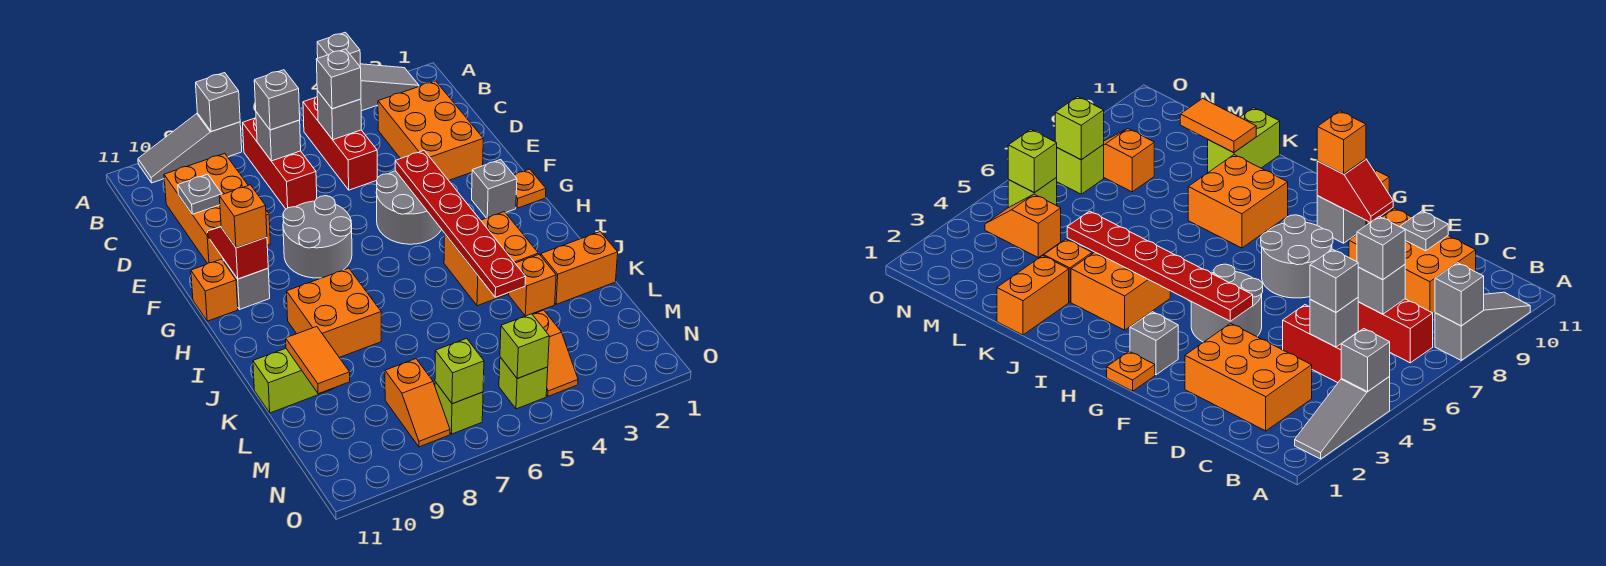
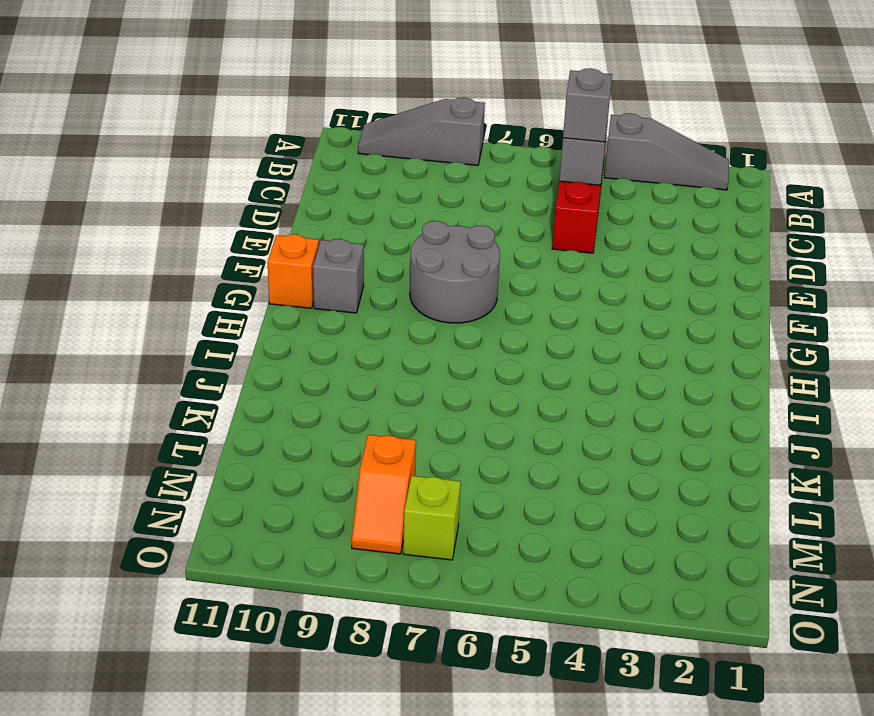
none -> red brick B7:D7 level 1
none -> orange brick C2:E3 level 1
none -> orange brick C9:E10 level 1
none -> grey round brick F4:G5 level 1

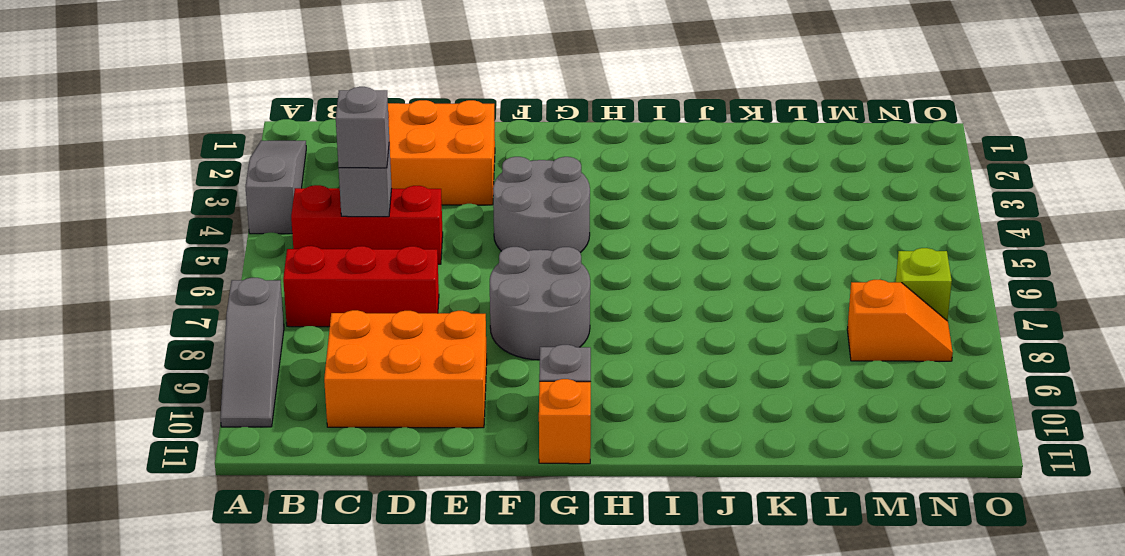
none -> orange plate G1 level 1
none -> grey brick G2 level 1
none -> orange brick I3:J4 level 1
none -> orange brick I8:J9 level 1

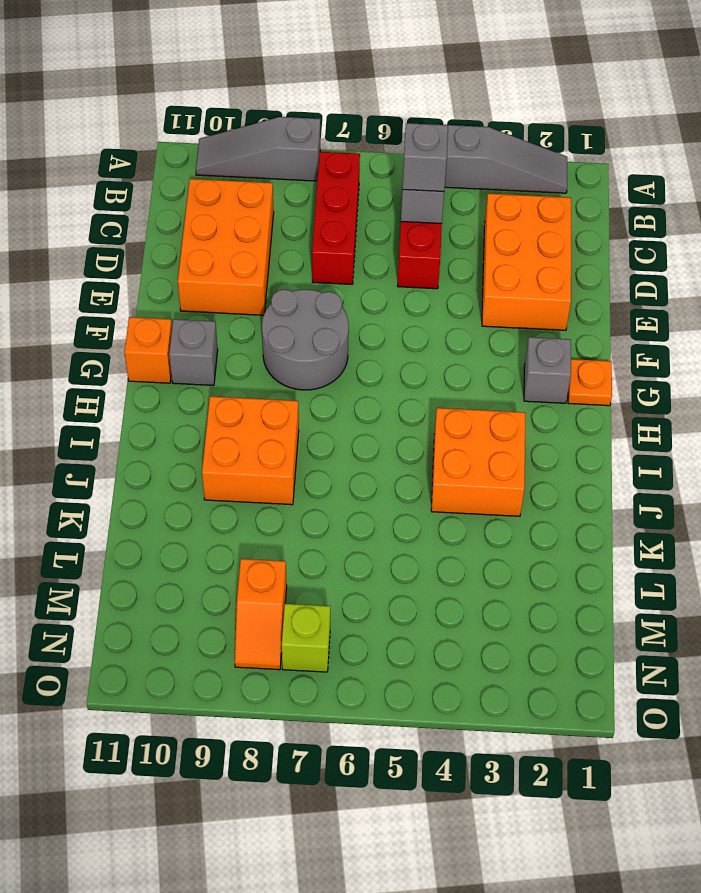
none -> grey round brick F4:G5 level 1
none -> orange brick K1:K2 level 1
none -> orange brick K3 level 1
none -> lime brick K10:K11 level 1

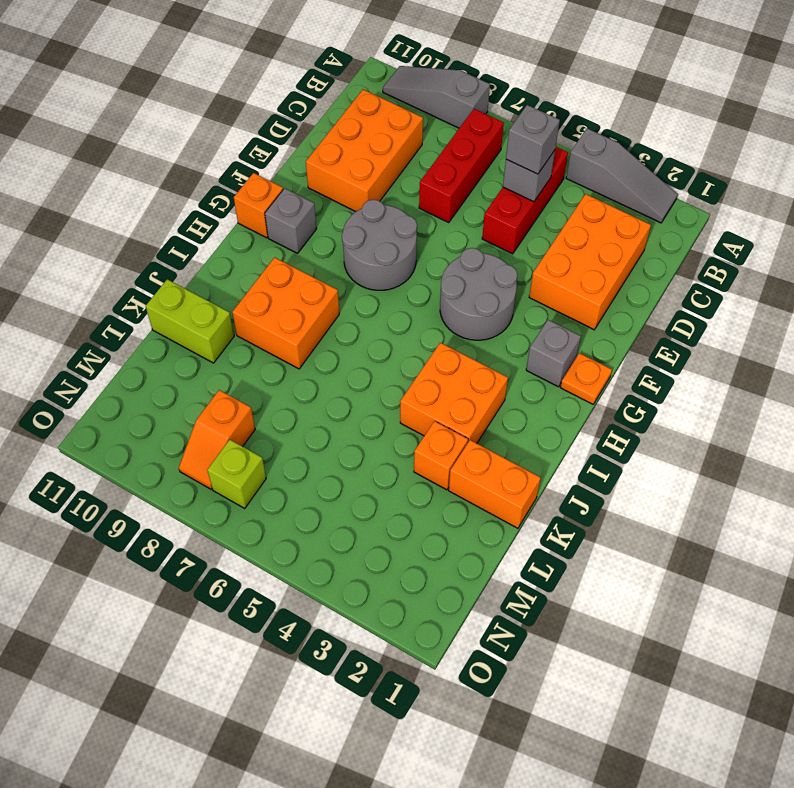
none -> orange slope M4:N4 level 1 top M
none -> lime brick N5 level 1
none -> grey brick A4 level 2
none -> grey brick A8 level 2

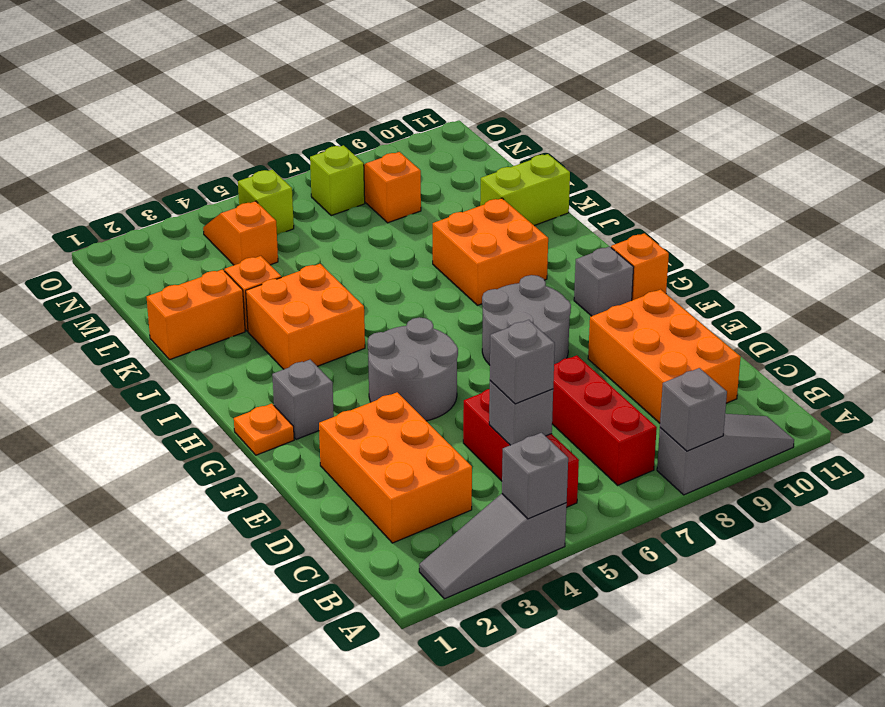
none -> grey brick C7 level 2
none -> grey plate D10 level 2
none -> red plate F4:K4 level 2
none -> red slope F10:G10 level 2 top G

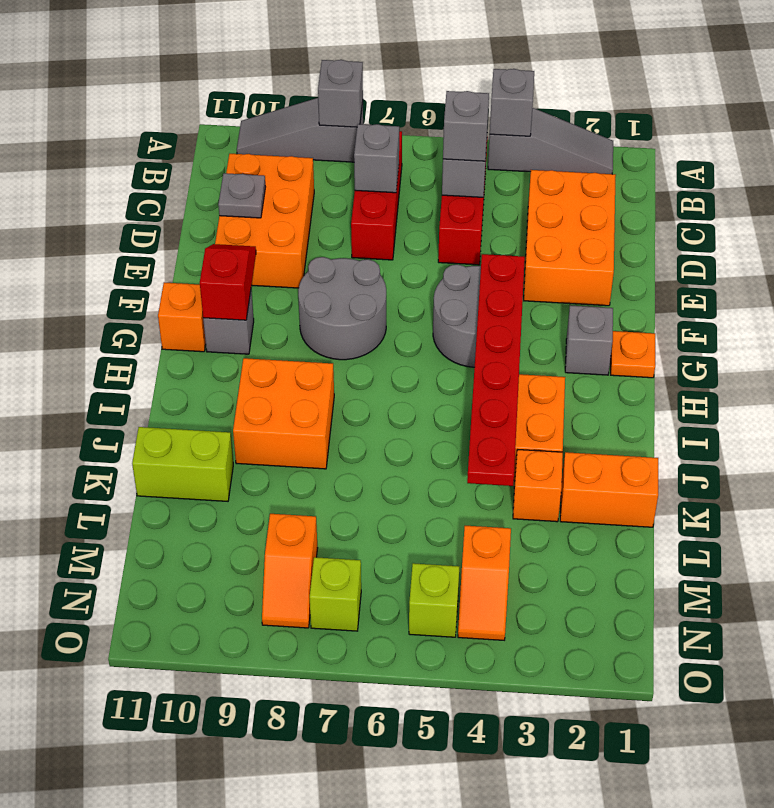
none -> orange tile K10:L10 level 2
none -> lime brick N5 level 2
none -> lime brick N7 level 2
none -> grey brick C7 level 3

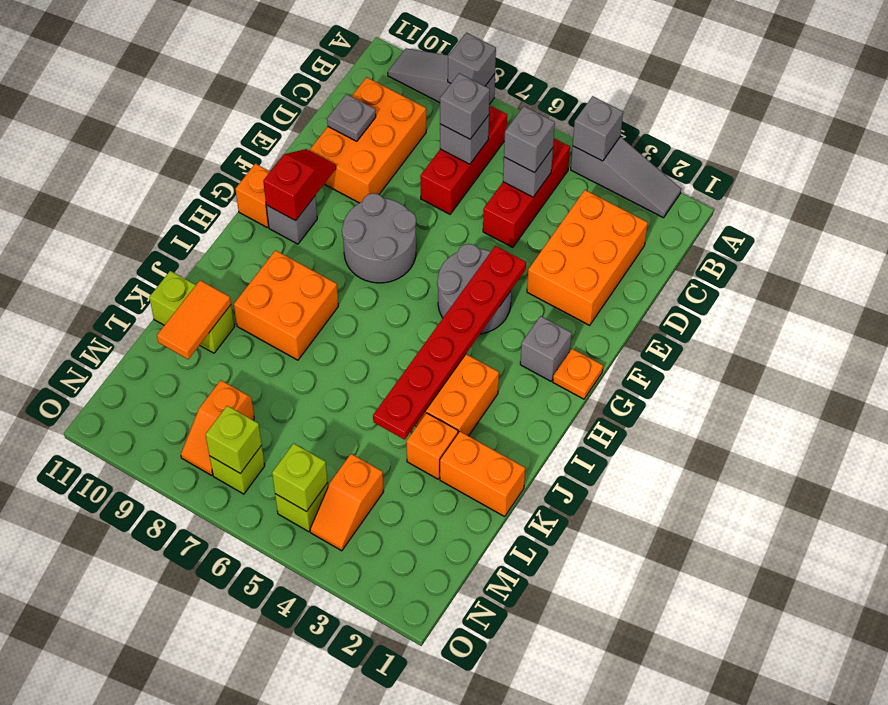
none -> orange brick G10 level 3

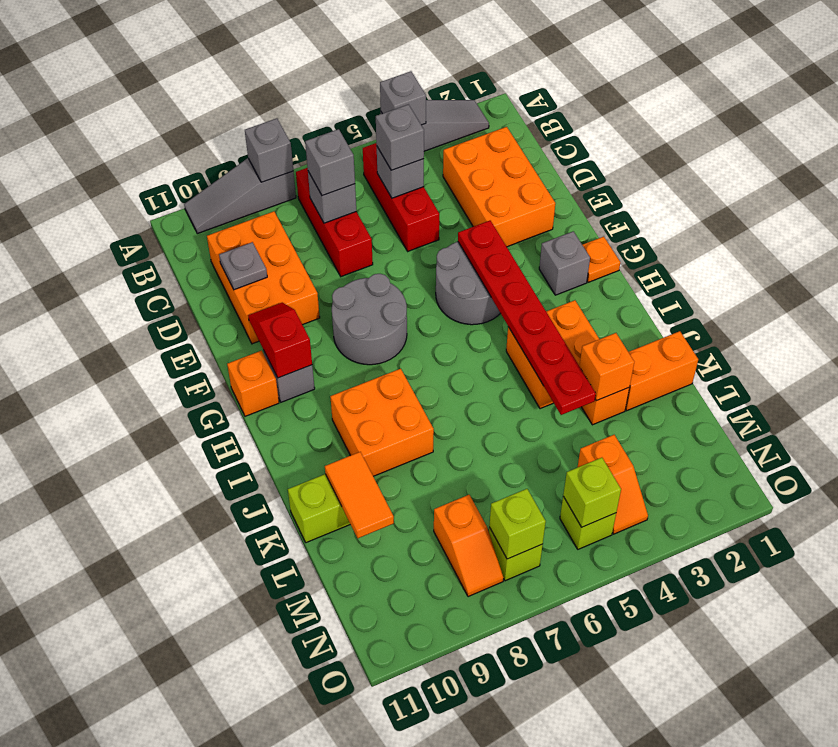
orange brick K3 level 2 -> orange brick G10 level 3

